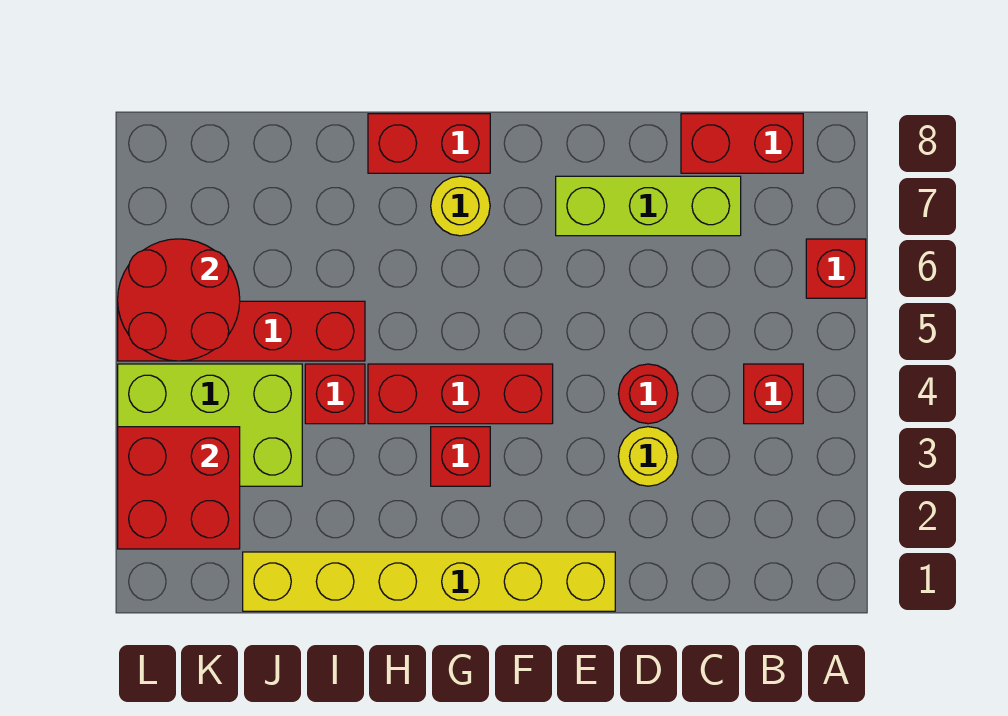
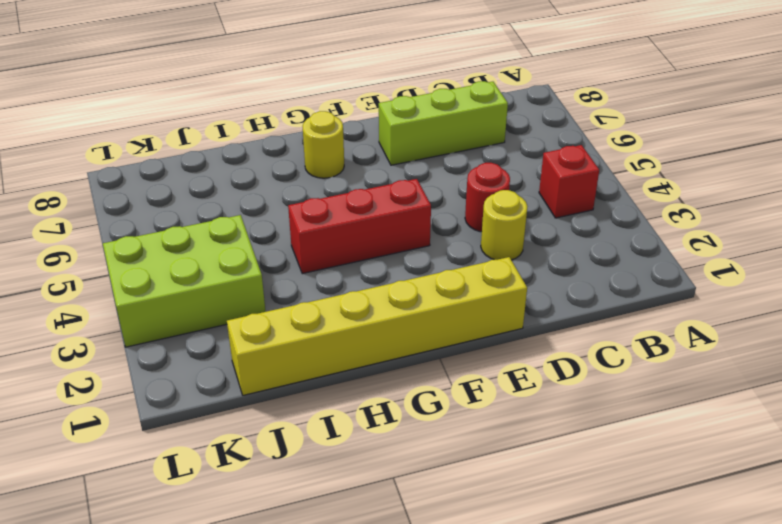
none -> red brick A6 level 1
none -> red brick B8:C8 level 1
none -> red brick G3 level 1

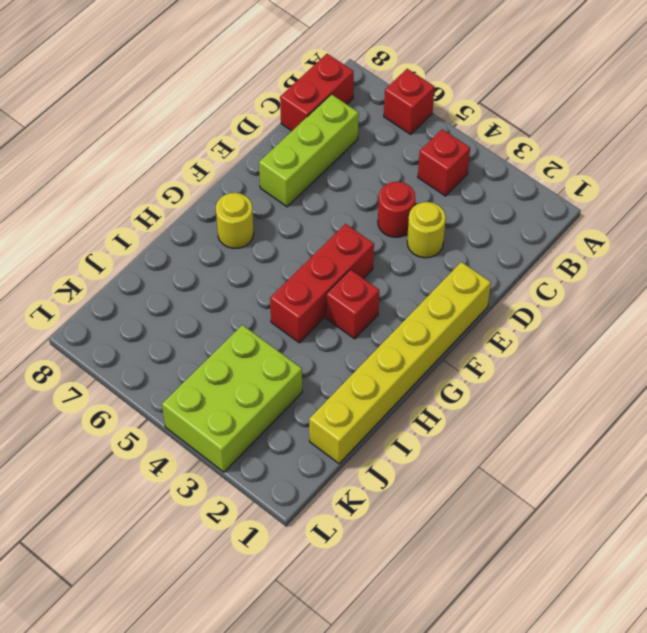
none -> red brick G8:H8 level 1
none -> red brick I4 level 1
none -> red brick I5:L5 level 1

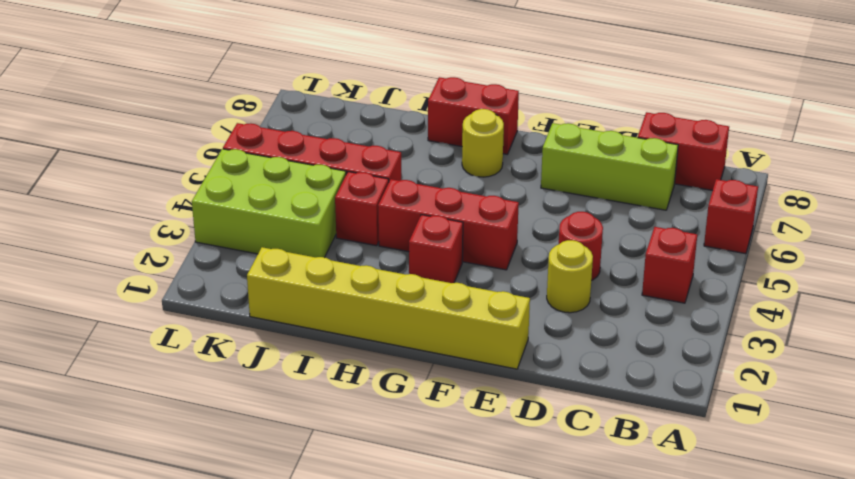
none -> red brick K2:L3 level 2
none -> red round brick K5:L6 level 2

